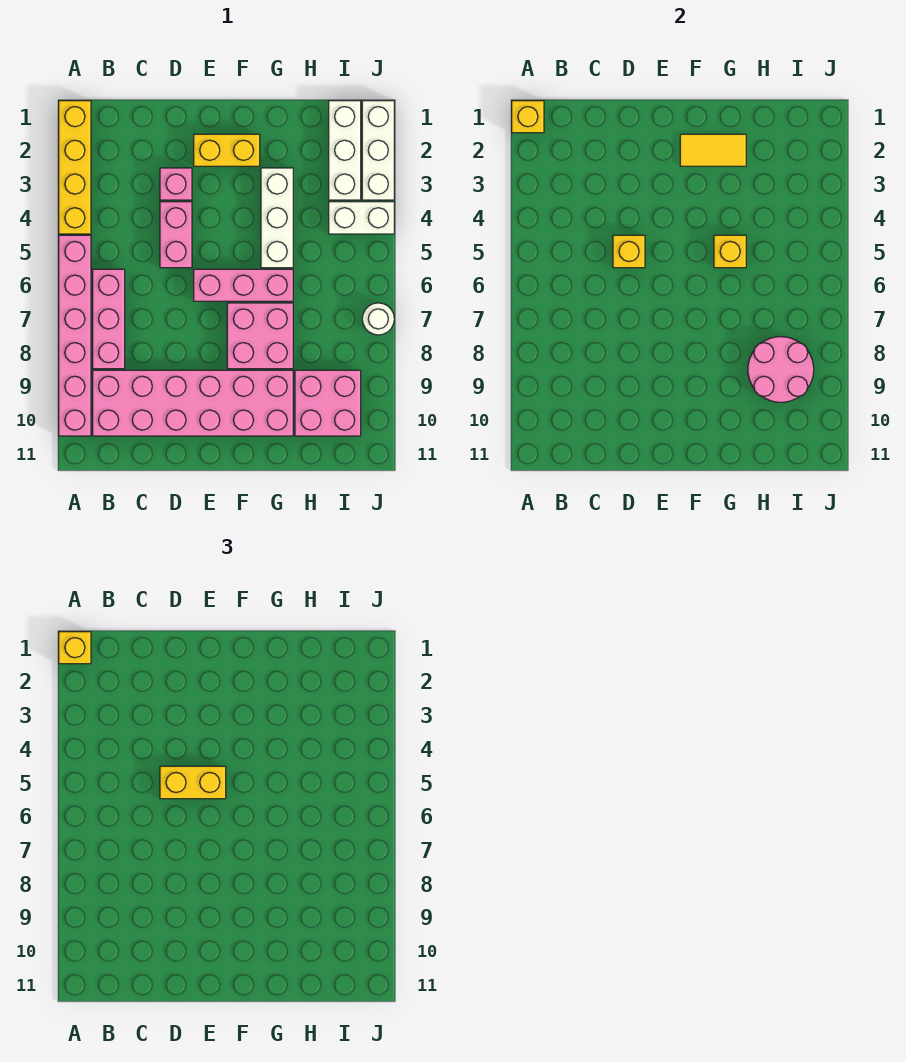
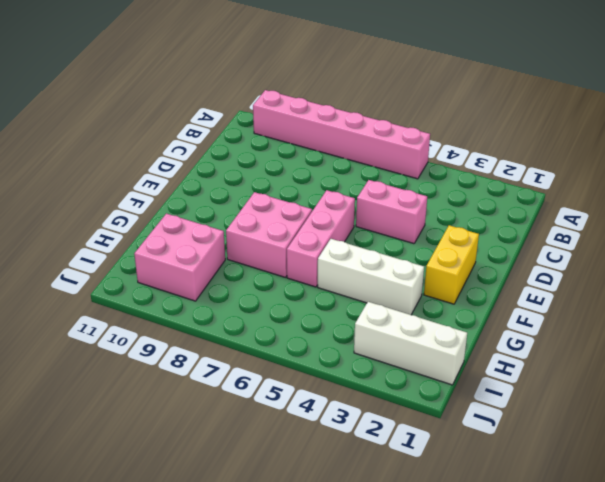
none -> yellow brick A1:A4 level 1
none -> pink brick B6:B8 level 1
none -> pink brick B9:G10 level 1

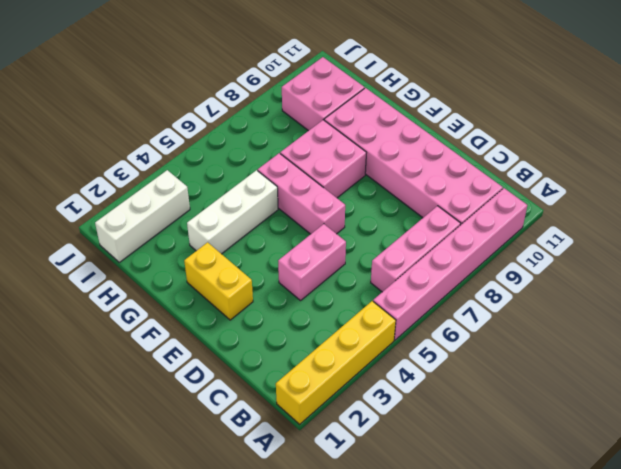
none -> pink brick D3 level 1
none -> white brick I4:J4 level 1
none -> white brick J1:J3 level 1

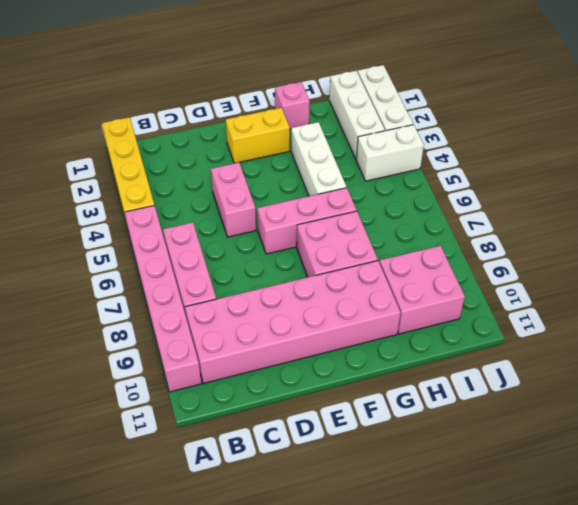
pink brick G1 level 1 -> pink brick D3 level 1
none -> white round brick J7 level 1
none -> yellow brick A1 level 2
none -> yellow brick D5 level 2

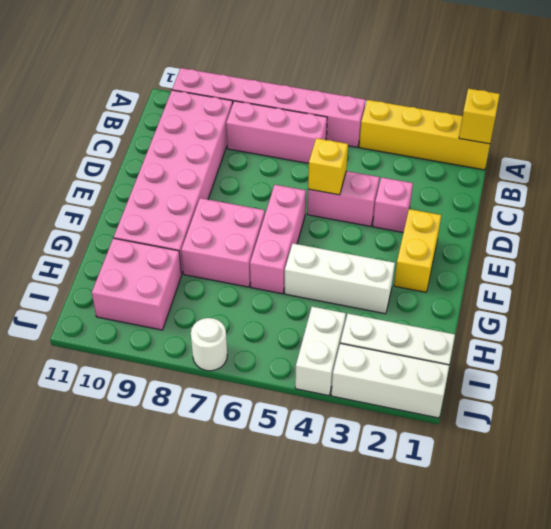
none -> yellow tile F2:G2 level 2
none -> yellow brick G5 level 2
none -> pink round brick H8:I9 level 2

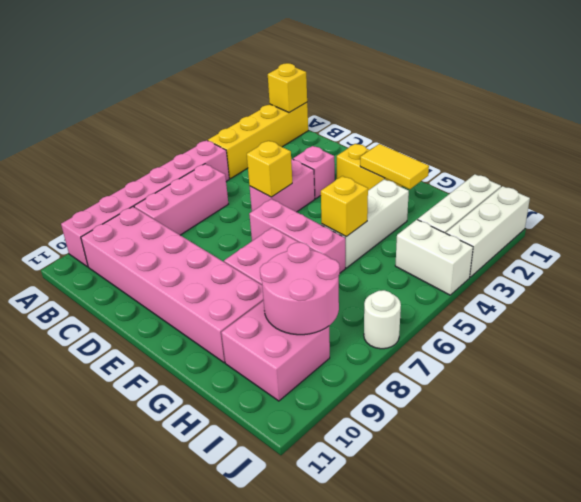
none -> yellow brick A1 level 3
none -> yellow brick D5:E5 level 3

